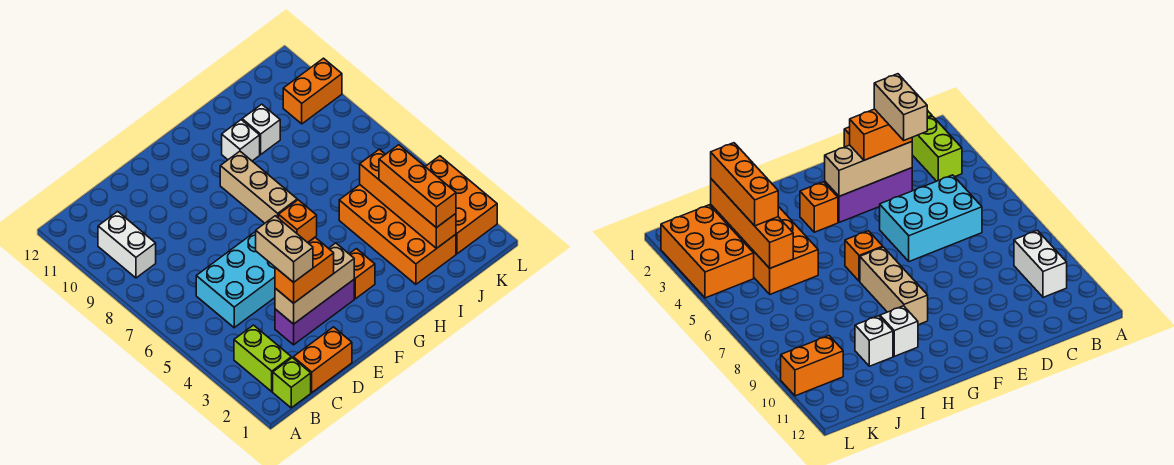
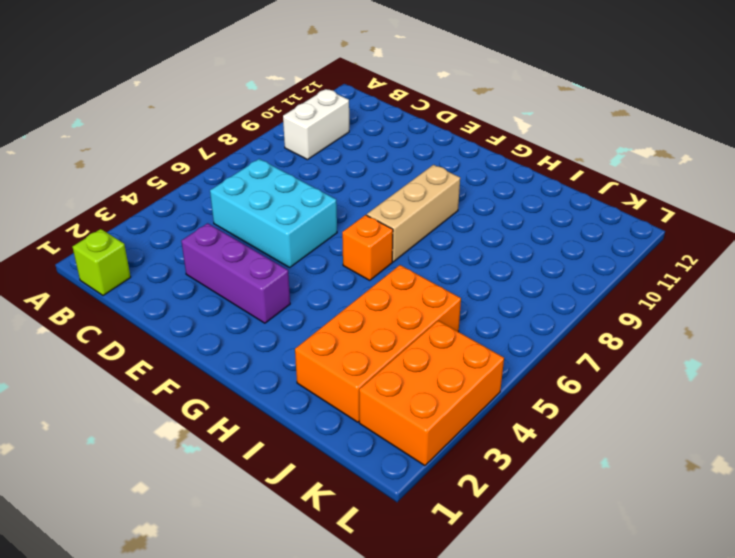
none -> lime brick B2:B3 level 1
none -> orange brick C1:D1 level 1
none -> orange brick G3 level 1

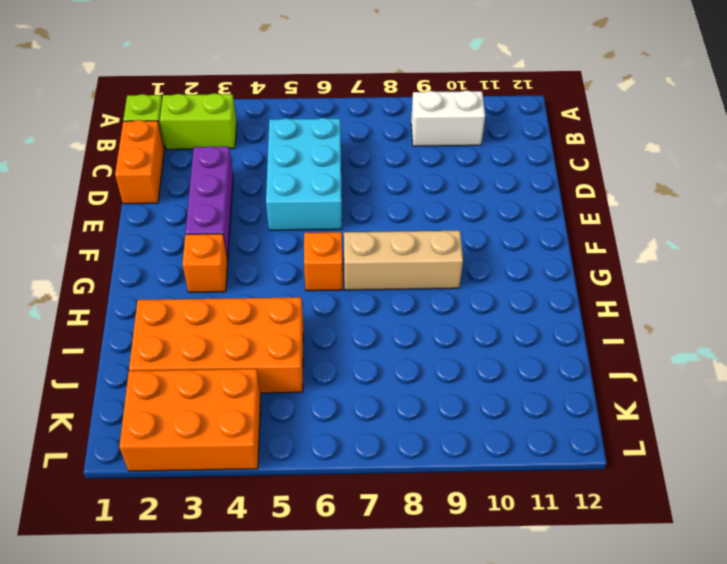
none -> white brick H10 level 1
none -> white brick I10 level 1
none -> orange brick K10:L10 level 1

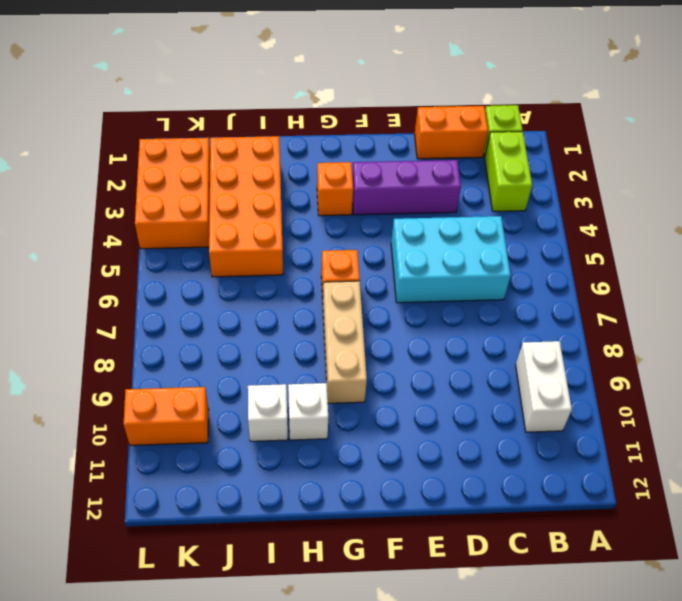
none -> tan brick D3:F3 level 2
none -> orange brick J2:J5 level 2
none -> orange brick D3:E3 level 3

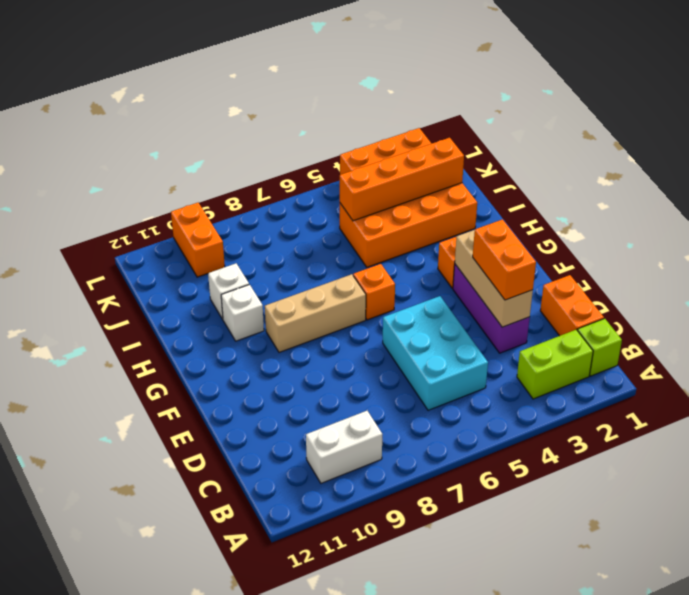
none -> orange brick J2:J4 level 3
none -> tan brick D3:D4 level 4

